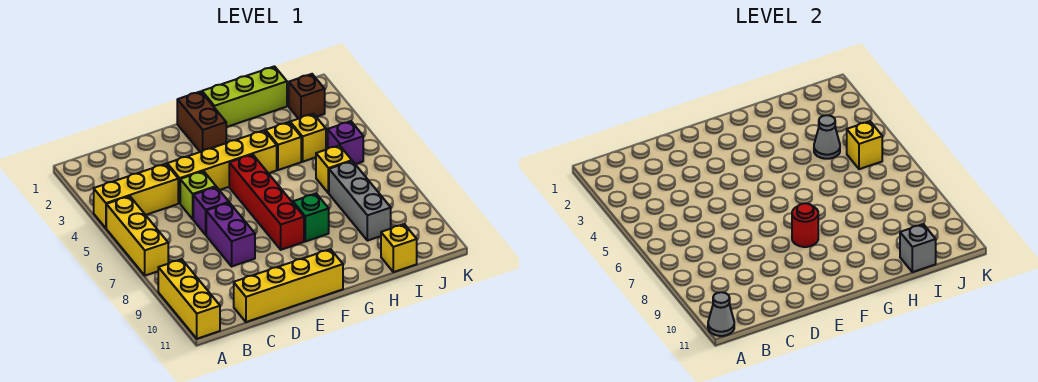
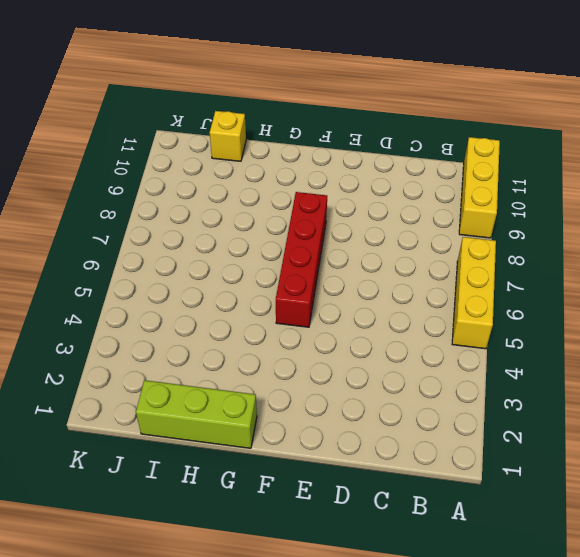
none -> yellow brick A4:C4 level 1
none -> yellow brick C11:F11 level 1
none -> yellow brick D4:G4 level 1

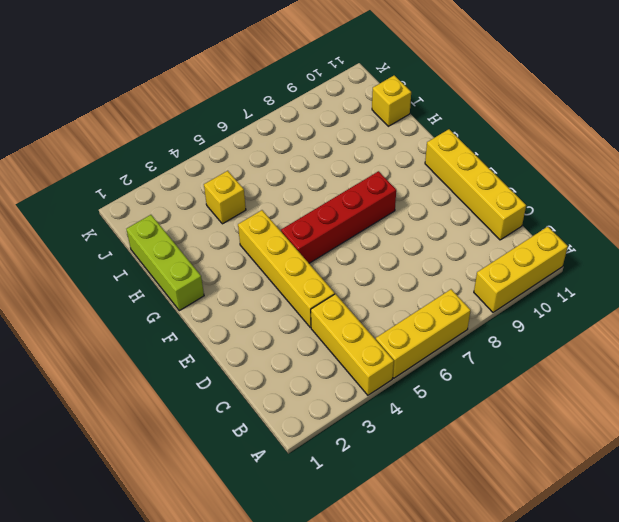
none -> lime brick D5 level 1
none -> purple brick D6 level 1
none -> purple brick D7:D8 level 1

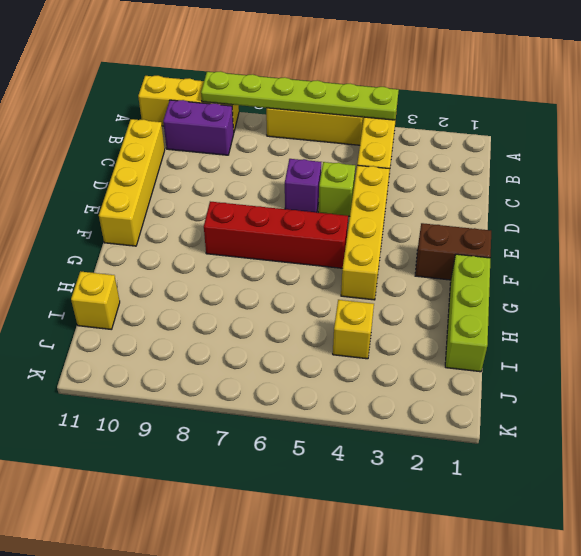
lime plate A4:A9 level 2 -> none
purple brick B9:B10 level 1 -> purple brick D7:D8 level 1
none -> green brick G8 level 1
none -> yellow brick H4 level 1
none -> yellow brick I6 level 1

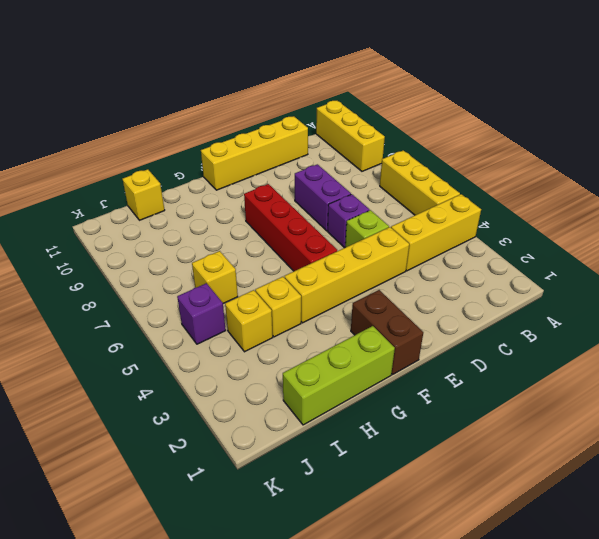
none -> green brick G8 level 1
none -> grey brick I7:I9 level 1
none -> brown brick J2 level 1

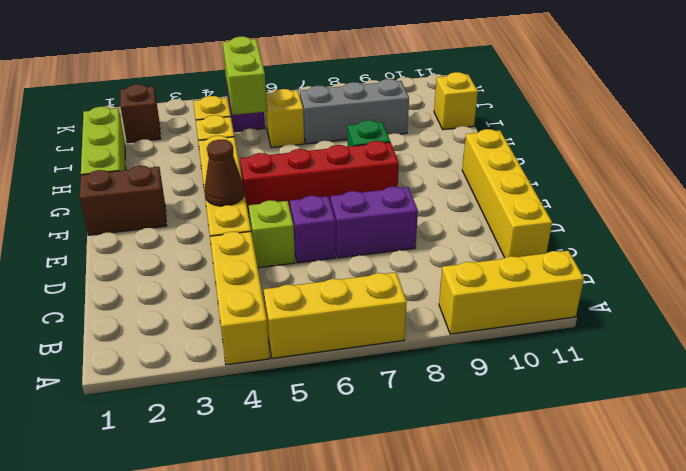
brown cone E4 level 2 -> none
lime brick I5:J5 level 2 -> yellow brick J5 level 2
none -> grey cone A11 level 2
none -> red round brick F8 level 2
none -> grey cone I4 level 2

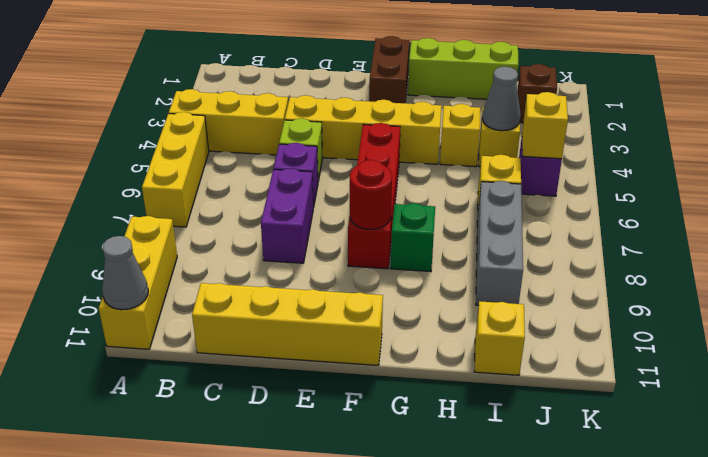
none -> grey brick I11 level 2

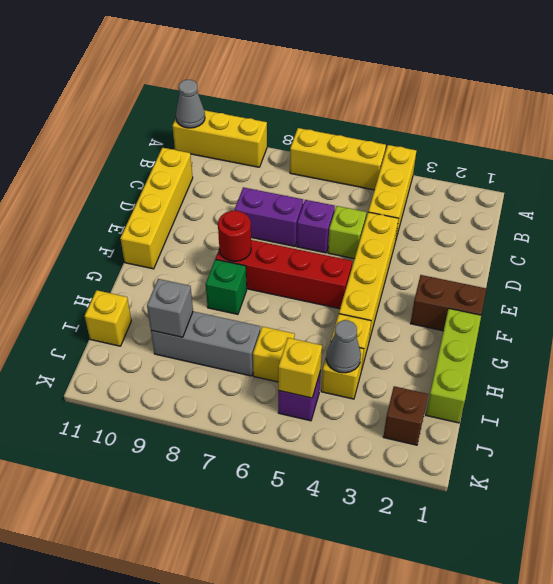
grey brick I9 level 2 -> grey brick I11 level 2

